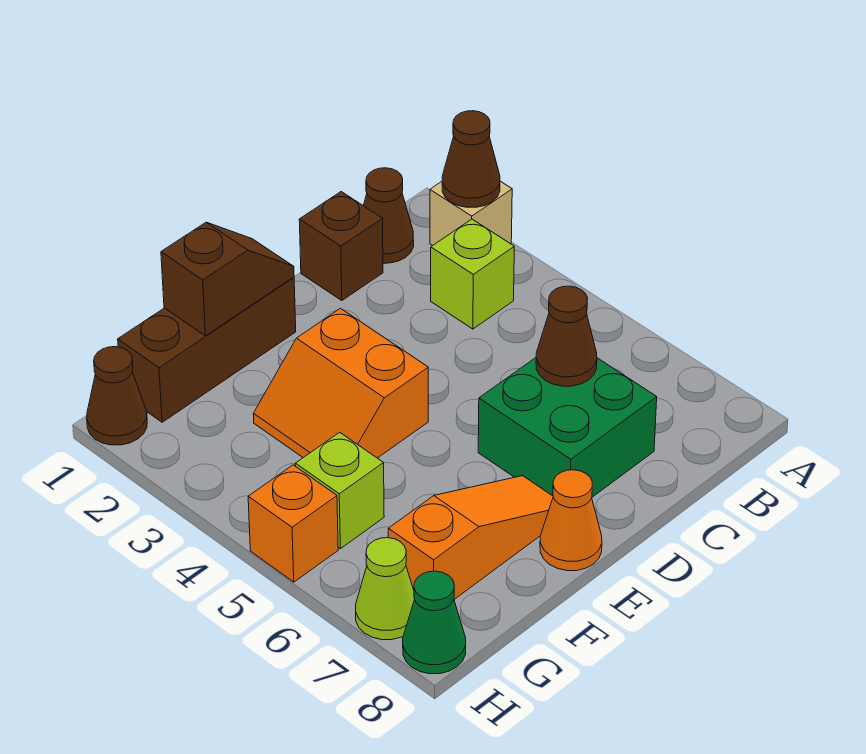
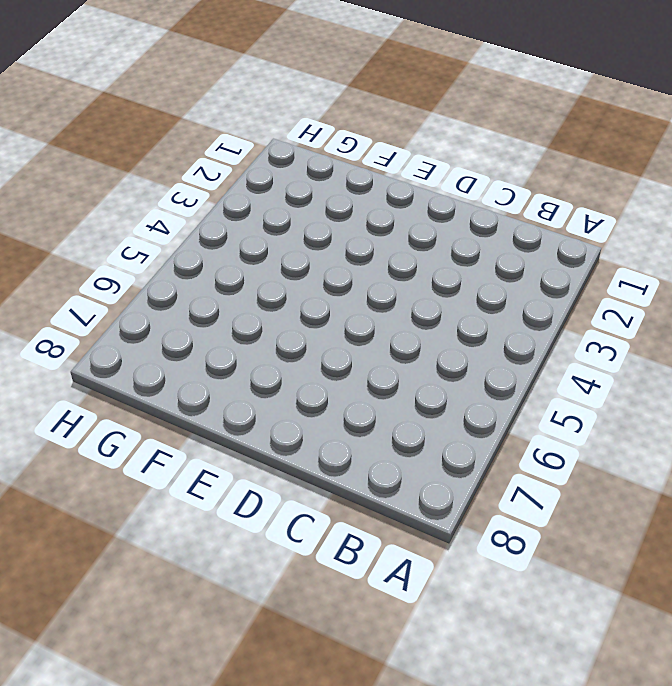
none -> tan brick A2 level 1
none -> brown cone B1 level 1
none -> lime brick B3 level 1

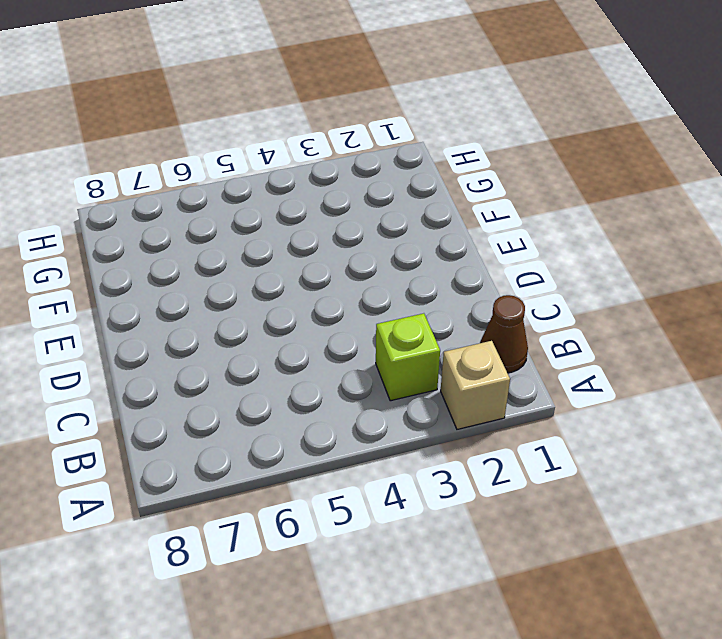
none -> brown brick C1 level 1
none -> green brick C6:D7 level 1
none -> brown brick E1:G1 level 1

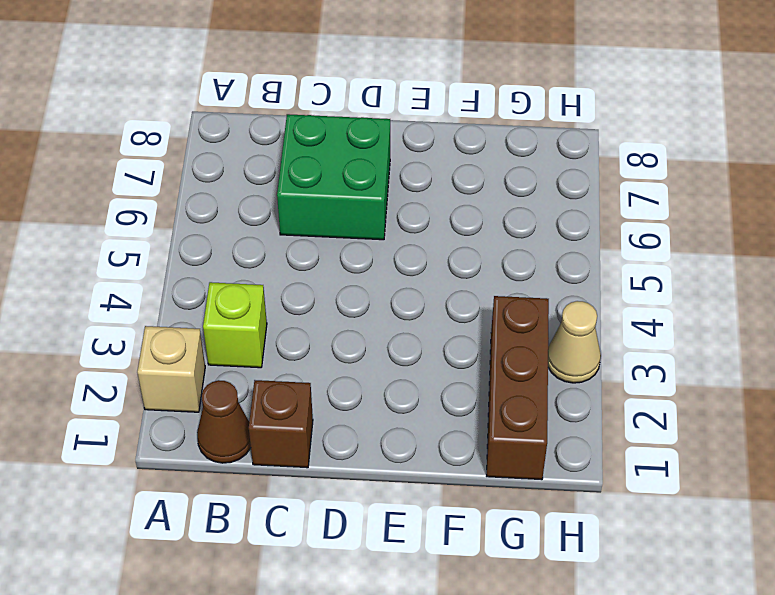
brown brick G1:G3 level 1 -> brown brick E1:G1 level 1
tan cone H3 level 1 -> none
none -> orange slope E3:F4 level 1 top E
none -> orange slope E7:G7 level 1 top G
none -> orange cone E8 level 1

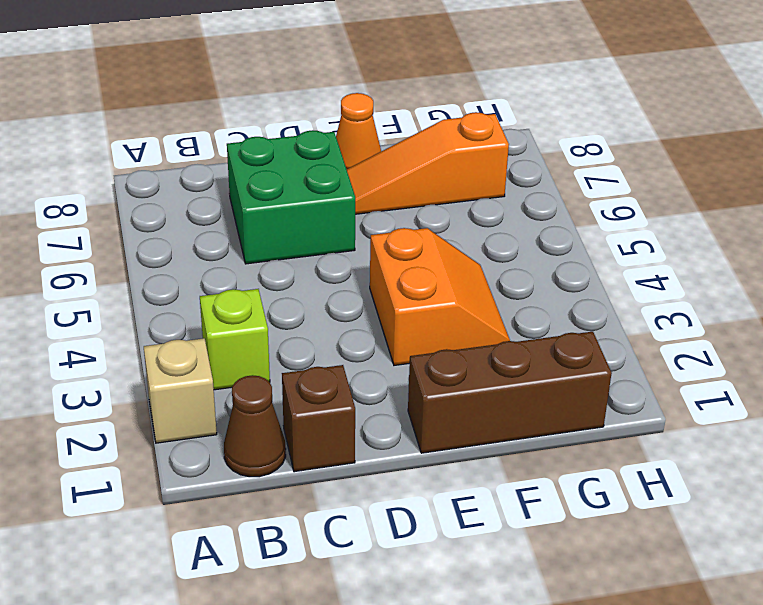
none -> lime brick G5 level 1
none -> brown cone H1 level 1
none -> orange brick H5 level 1

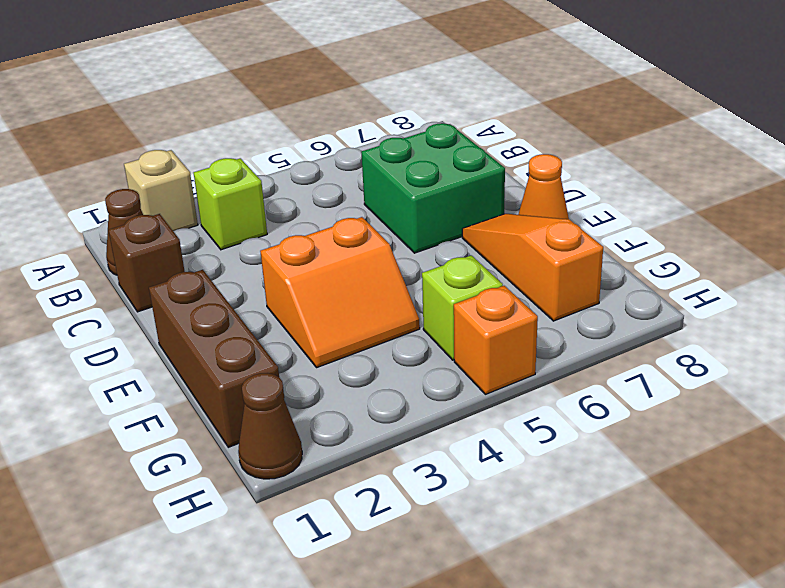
none -> lime cone H7 level 1
none -> green cone H8 level 1
none -> brown cone A2 level 2

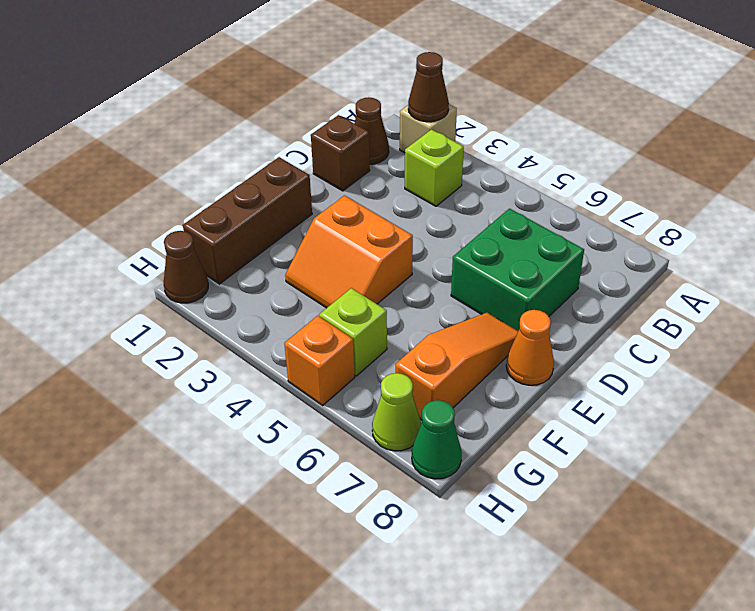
none -> brown cone C6 level 2
none -> brown slope E1:F1 level 2 top F

